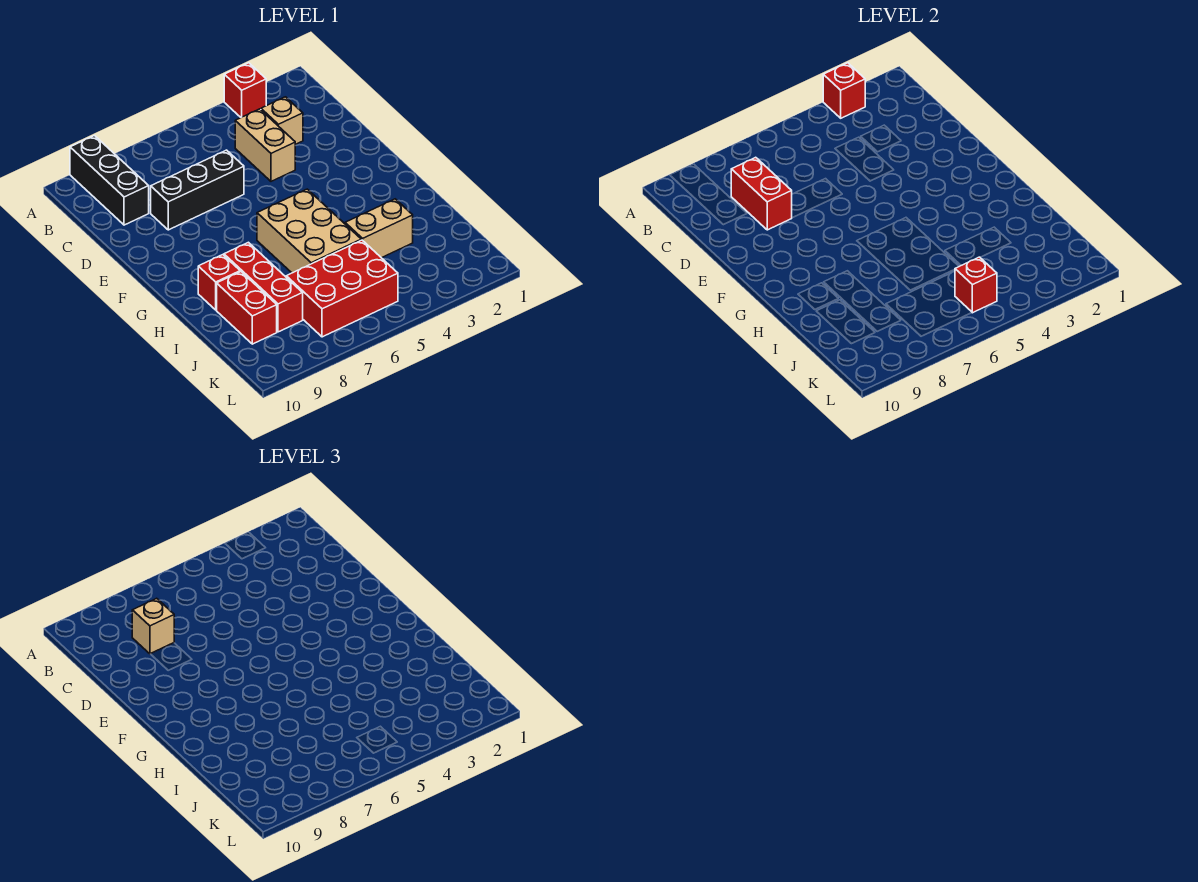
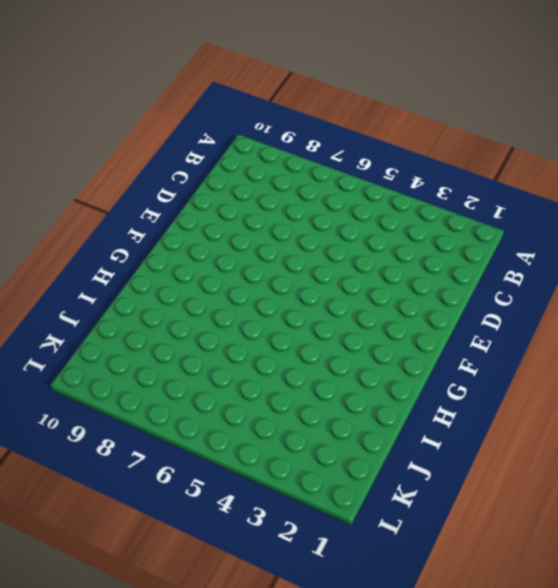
none -> red brick A3 level 1
none -> black brick A9:C9 level 1
none -> tan brick C3 level 1

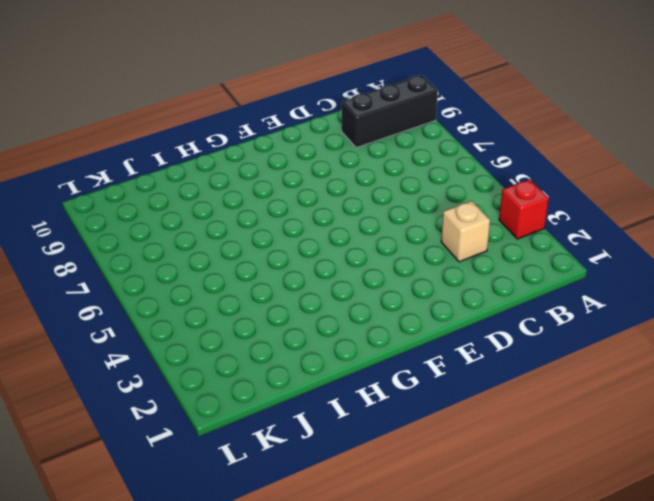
none -> tan brick C4:D4 level 1
none -> black brick D6:D8 level 1
none -> tan brick G5:I6 level 1

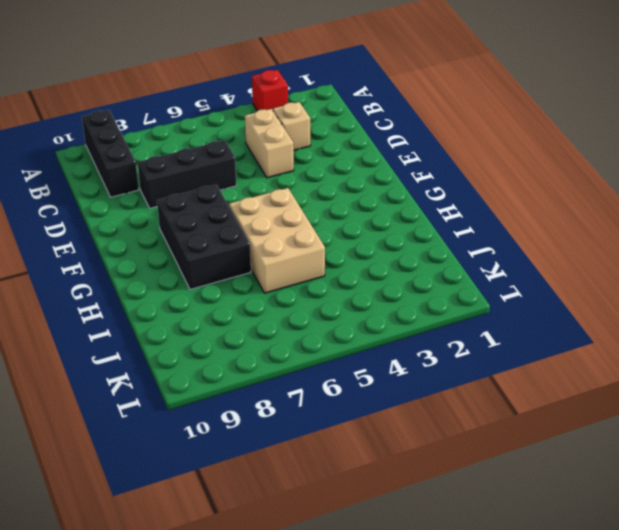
black brick F7:H8 level 1 -> red brick H8:J8 level 1
none -> red brick H9 level 1
none -> tan brick I3:I4 level 1
none -> red brick I9:J9 level 1

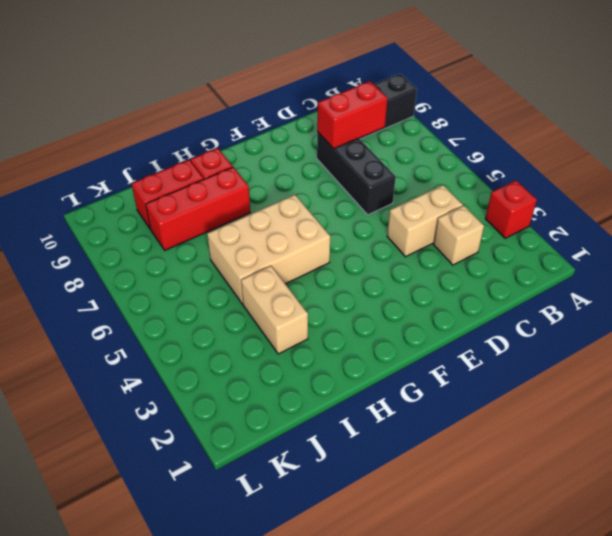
none -> red brick J5:K7 level 1
none -> red brick A3 level 2
none -> red brick K5 level 2

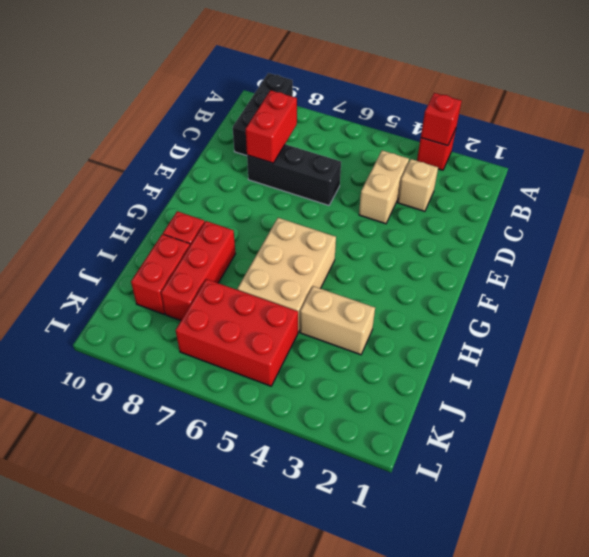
none -> red brick K5 level 2
none -> tan brick C8 level 3

